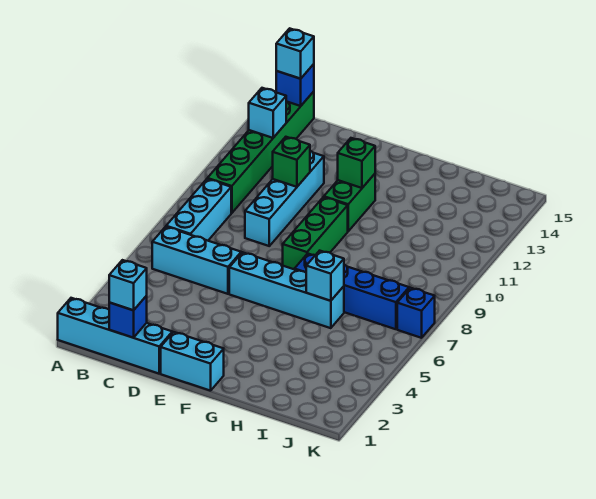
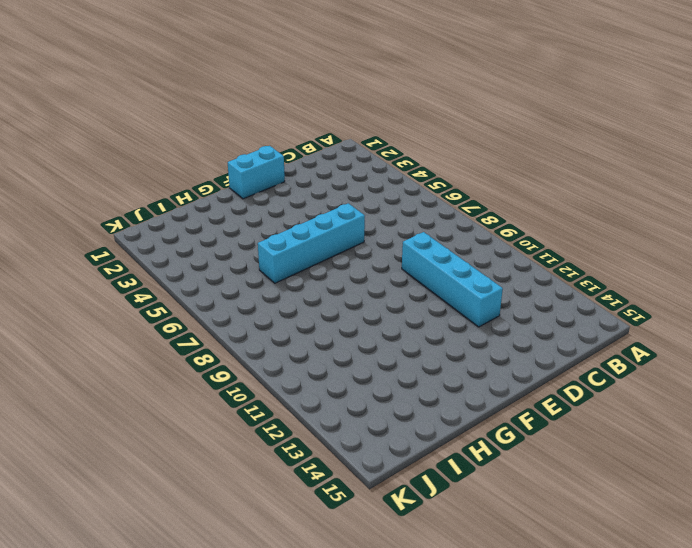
none -> cyan brick A1:D1 level 1
none -> cyan brick B6:D6 level 1
none -> cyan brick B7:B9 level 1

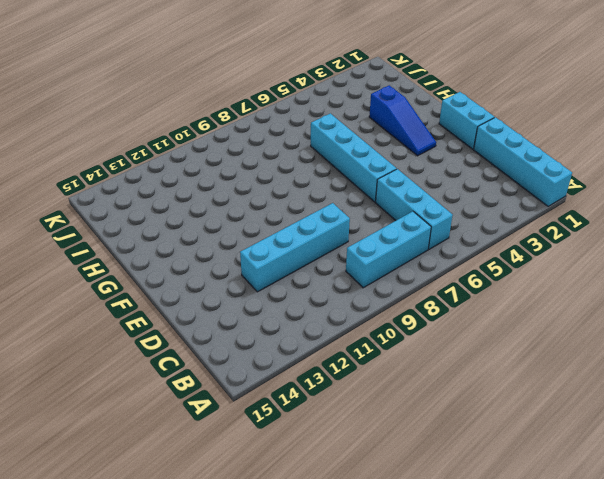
blue slope F3:H3 level 1 top H -> none
none -> green brick B10:B15 level 1
none -> green brick F8:F10 level 1
none -> green brick F11:F12 level 1

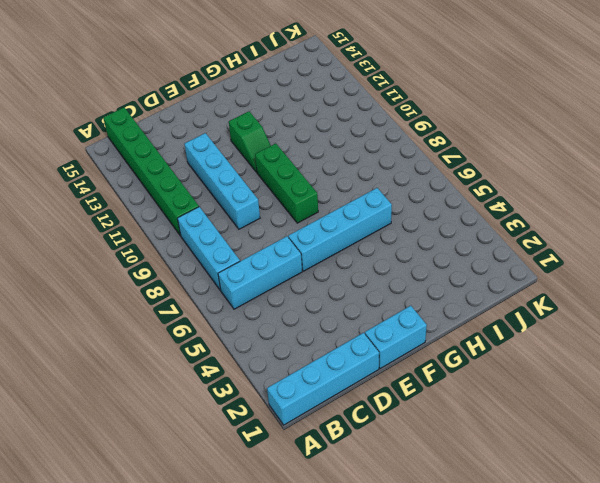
green slope F11:F12 level 1 top 12 -> green brick F11:F12 level 1
none -> blue brick G7:J7 level 1
none -> blue brick K7 level 1
none -> cyan brick B13 level 2

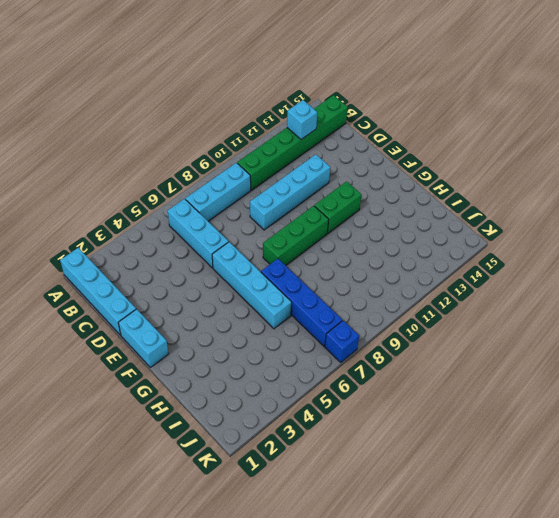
none -> blue brick B15 level 2
none -> blue brick C1 level 2
none -> green brick D11 level 2

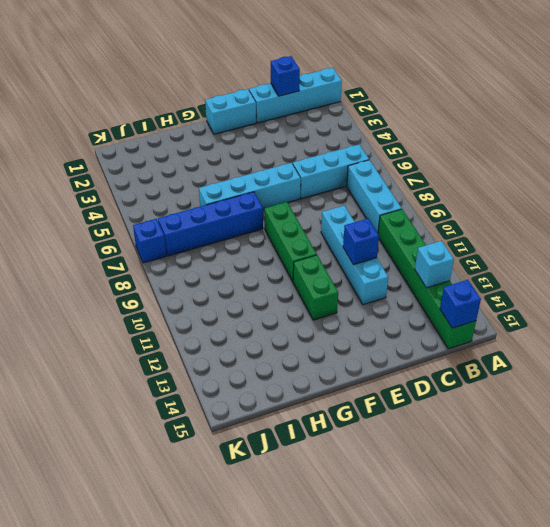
blue brick D11 level 2 -> green brick D11 level 2
none -> green brick F12 level 2
none -> cyan brick H6 level 2
none -> cyan brick B15 level 3

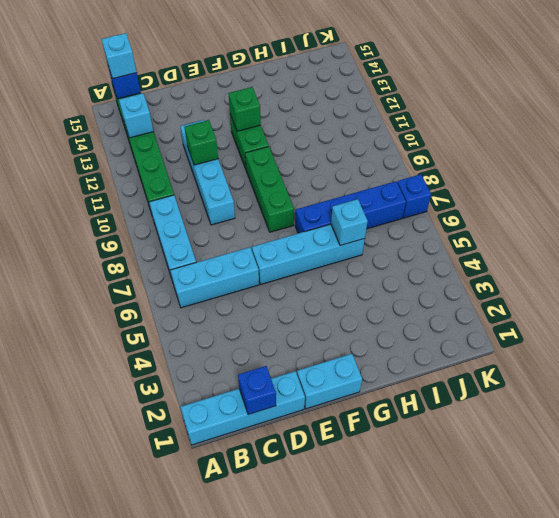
none -> cyan brick C1 level 3

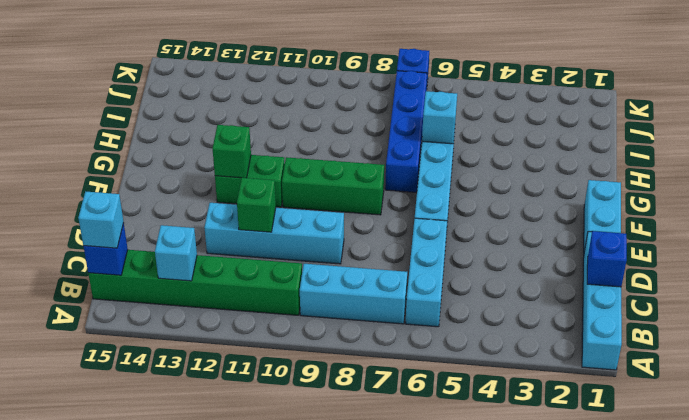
none -> cyan brick C1 level 3

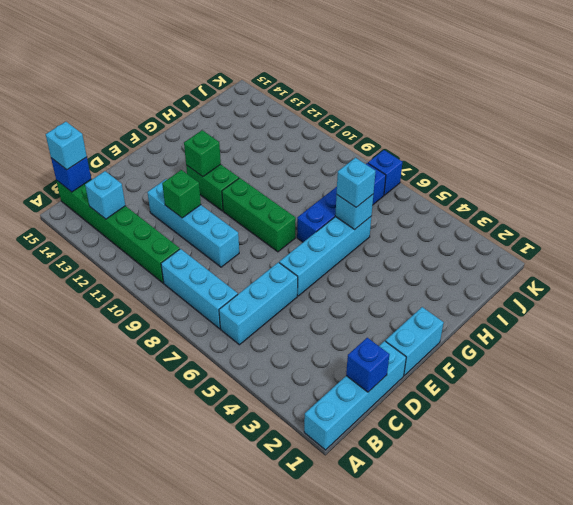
cyan brick H6 level 3 -> cyan brick C1 level 3

